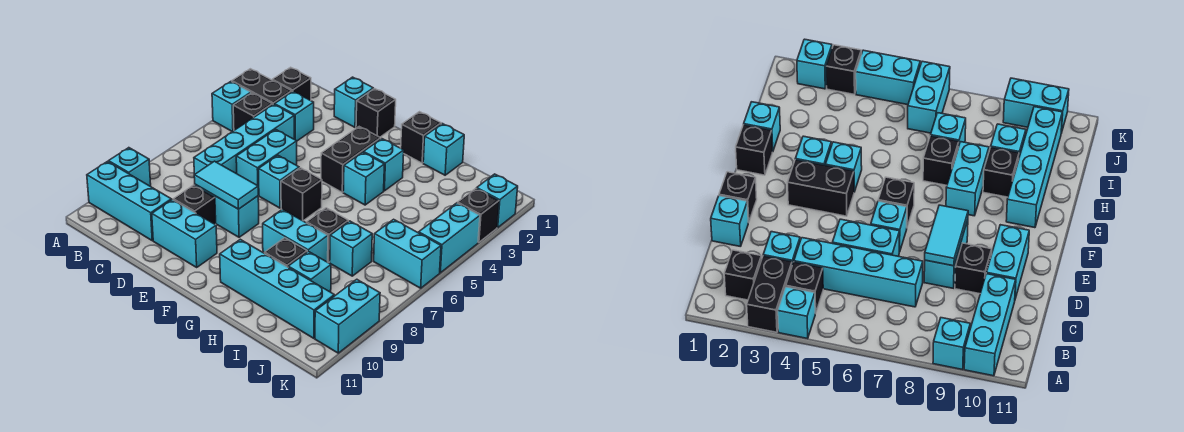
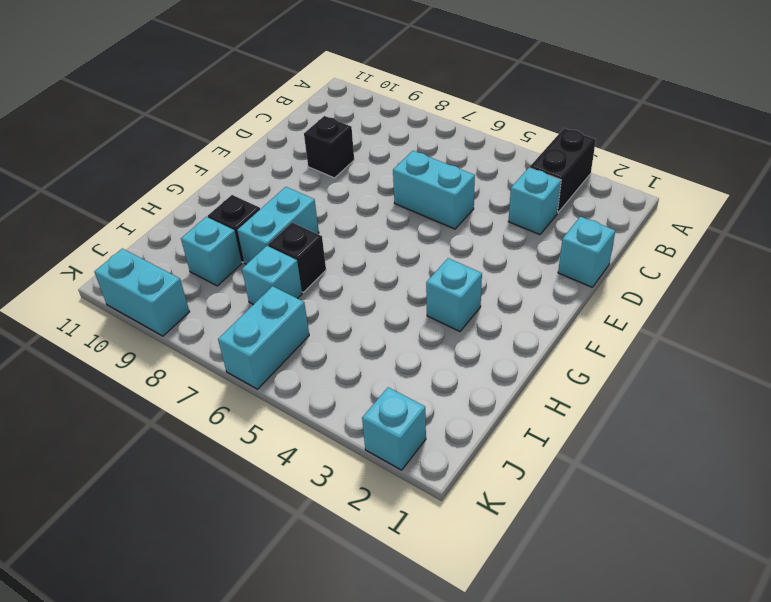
none -> cyan brick A4 level 1
none -> cyan brick A9 level 1
none -> cyan brick A10:C10 level 1
none -> black brick B2 level 1

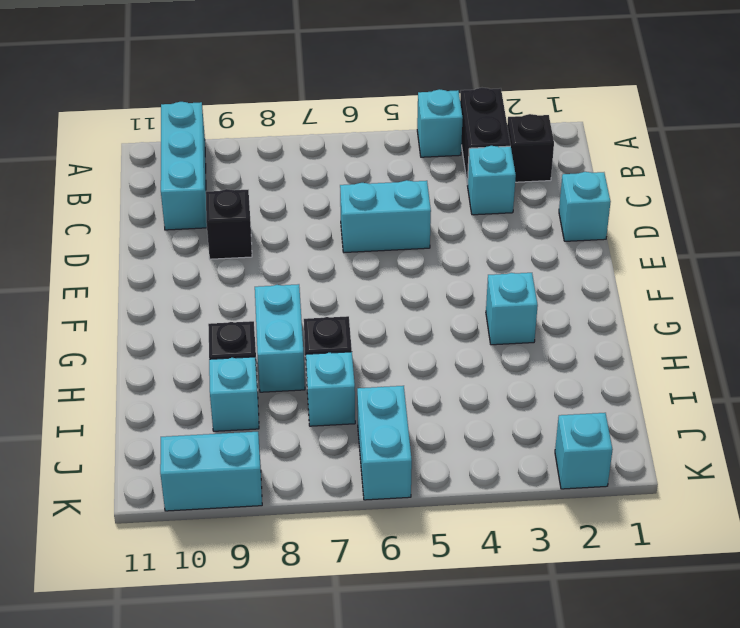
none -> cyan brick A9 level 1
none -> black brick B4 level 1
none -> cyan brick C4:C7 level 1
none -> cyan brick D8:E8 level 1

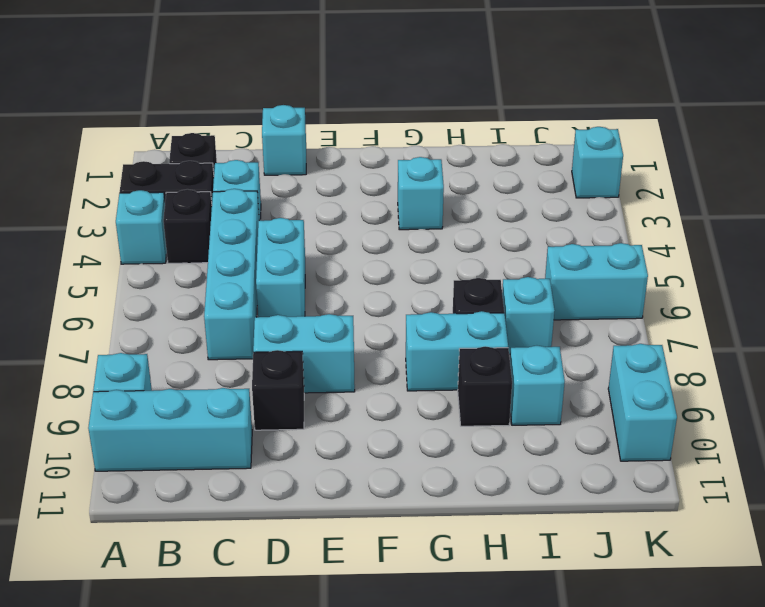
none -> cyan brick D10:E10 level 1
none -> black brick E1 level 1
none -> cyan brick E6 level 1
none -> black brick F3:F4 level 1

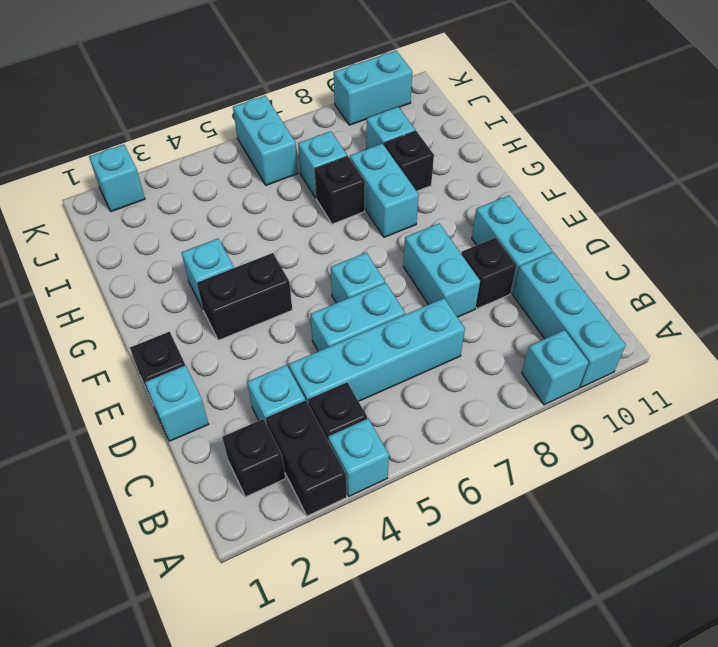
none -> black brick F6 level 1
none -> black brick G1 level 1
none -> cyan brick G4 level 1
none -> cyan brick G10:J10 level 1

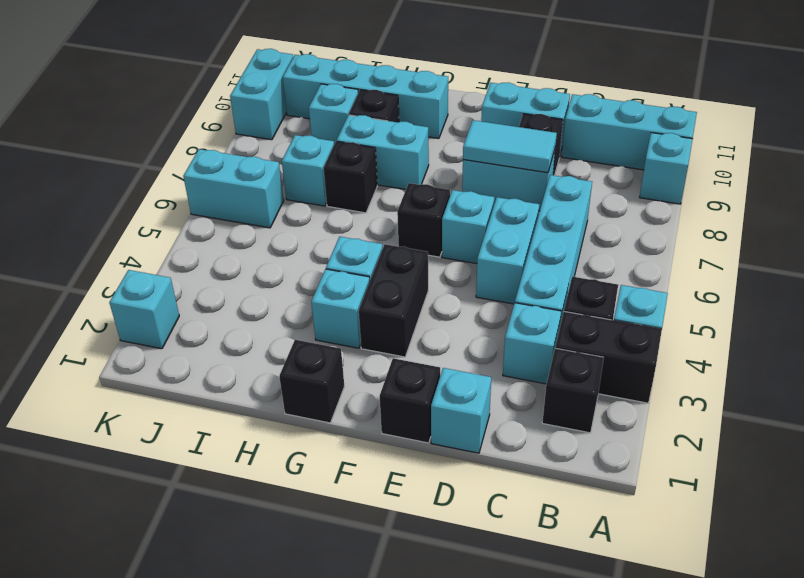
none -> cyan brick H1 level 1
none -> black brick K3 level 1
none -> cyan brick K4:K5 level 1

